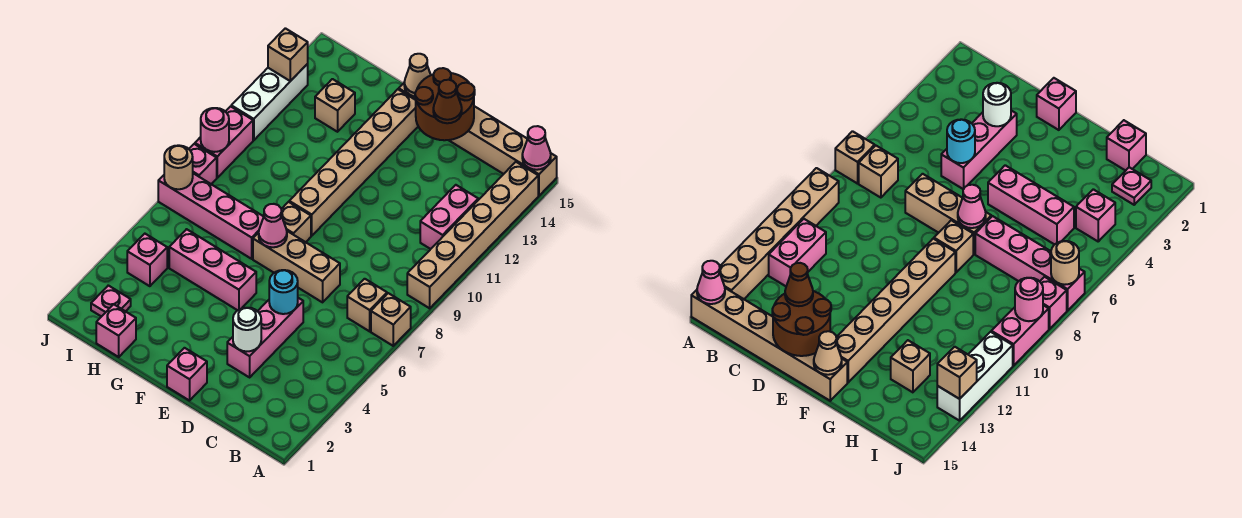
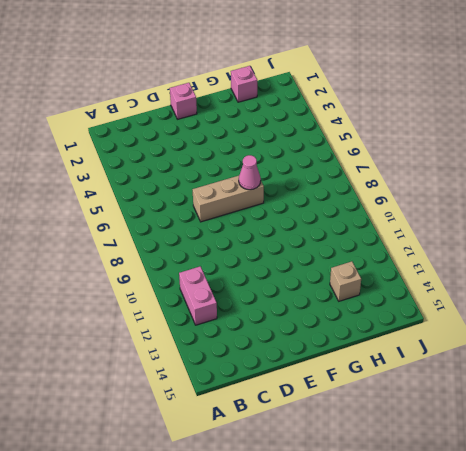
none -> tan brick A7 level 1
none -> tan brick A9:A14 level 1
none -> tan brick A15:F15 level 1

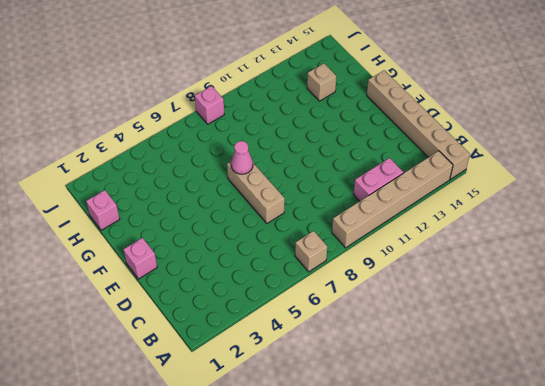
none -> tan brick B7 level 1
none -> pink brick D3:D5 level 1
none -> pink brick F5:H5 level 1

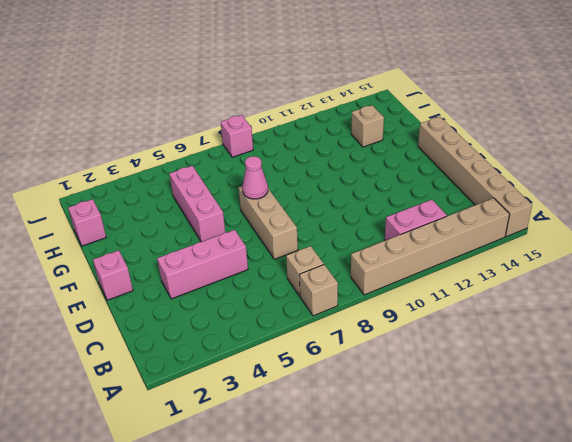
none -> tan brick F8 level 1
none -> tan brick F9:F14 level 1
none -> pink brick G7:J7 level 1

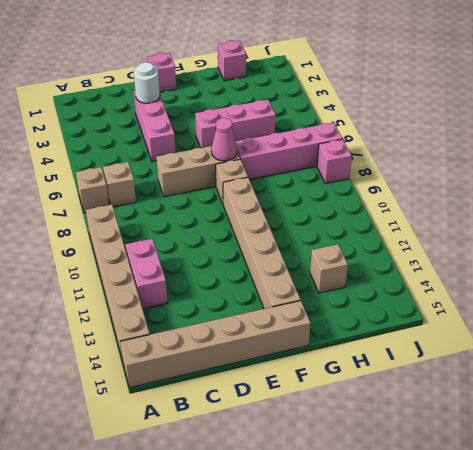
none -> pink plate I2 level 1
none -> pink brick I4 level 1
none -> pink brick J9:J10 level 1

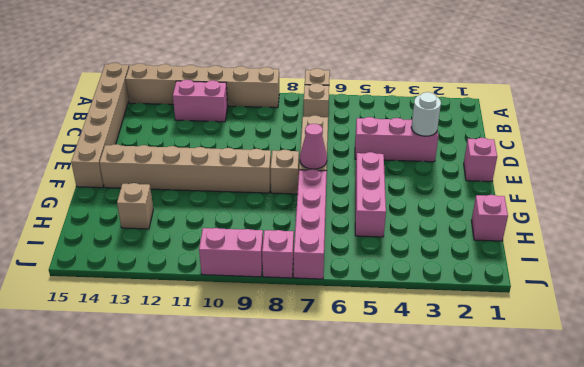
none -> pink plate I2 level 1
none -> pink brick I4 level 1
none -> white brick J11:J13 level 1

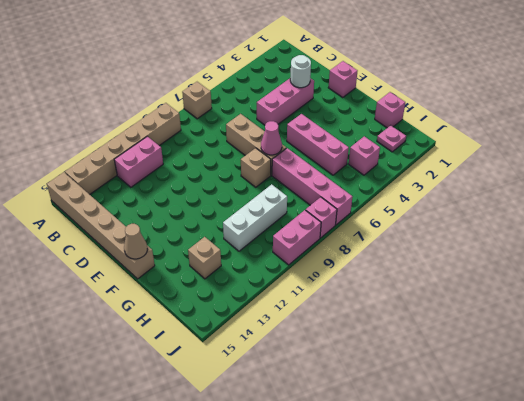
white brick H9:H11 level 1 -> white brick J11:J13 level 1
none -> tan brick B7 level 1
none -> tan brick F9:F14 level 1
none -> pink cone A15 level 2

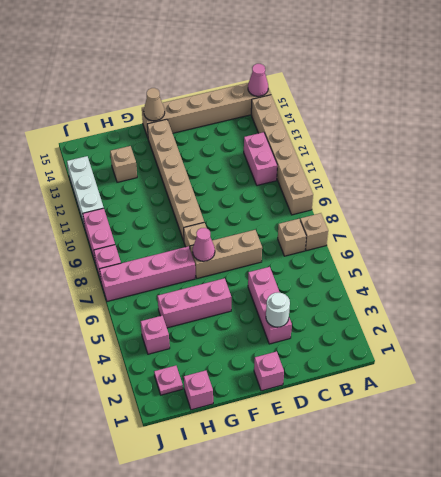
none -> cyan round brick D5 level 2
none -> brown round brick D14:E15 level 2
none -> tan round brick J7 level 2

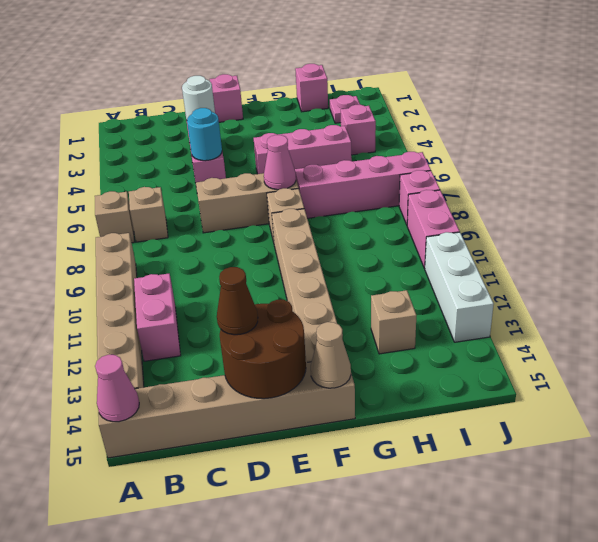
none -> tan round brick J7 level 2
none -> pink round brick J9 level 2
none -> tan brick J13 level 2

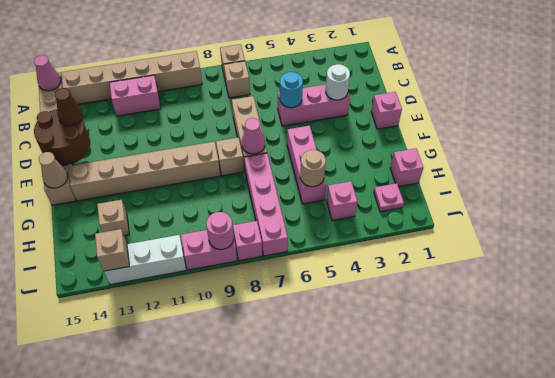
tan round brick H5 level 2 -> tan round brick J7 level 2

